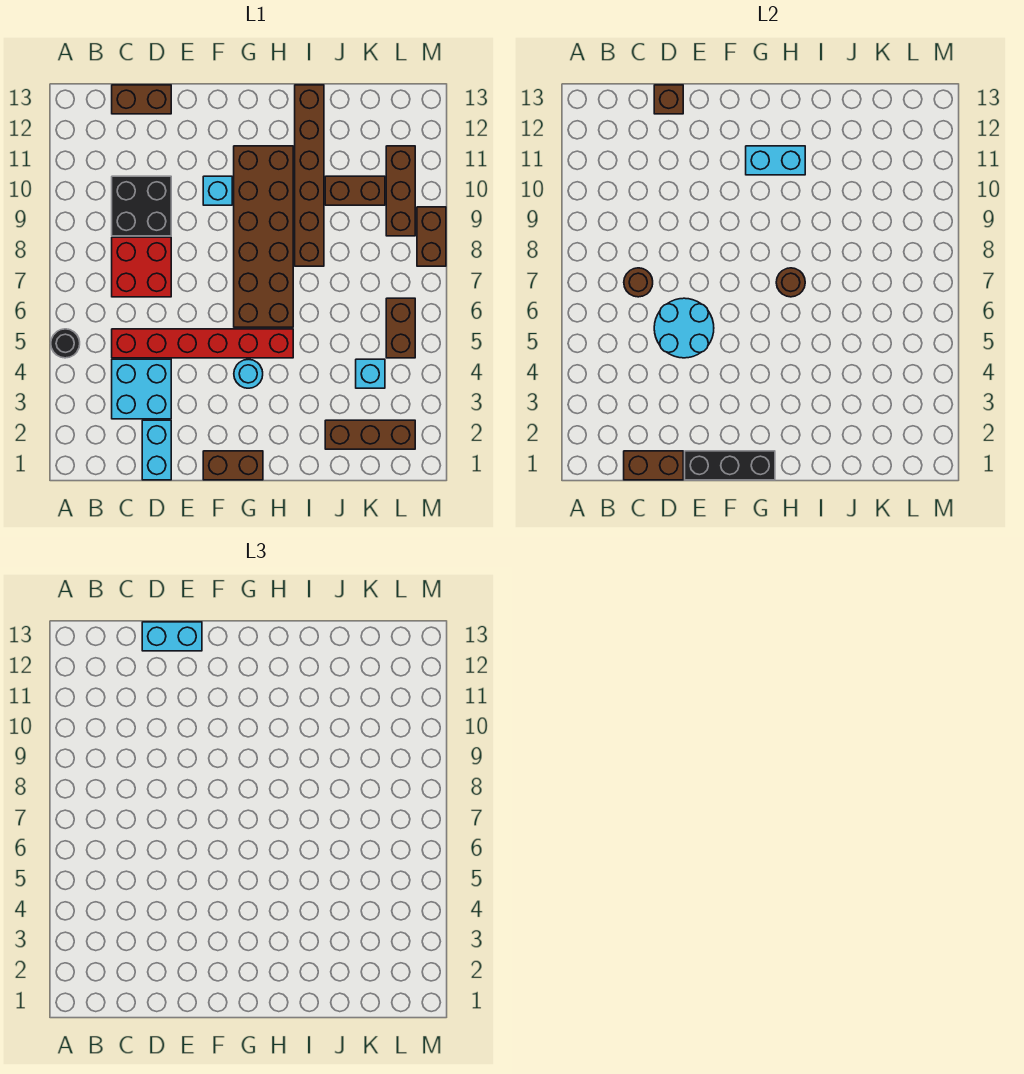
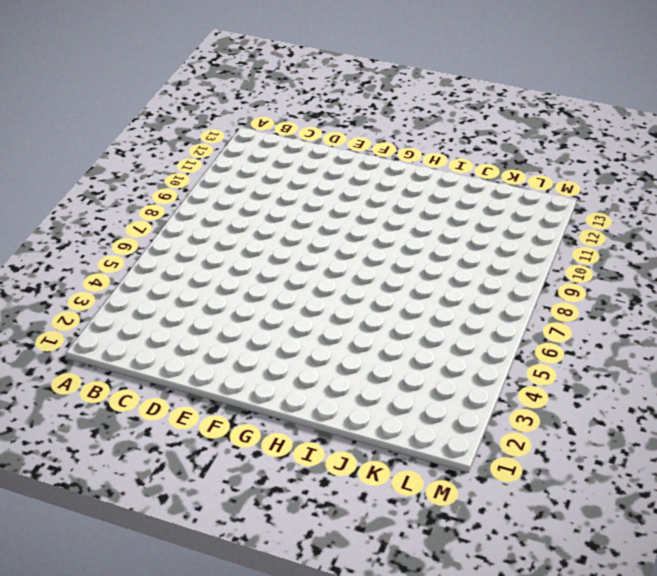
none -> black round brick A5 level 1
none -> cyan brick C3:D4 level 1
none -> red brick C5:H5 level 1

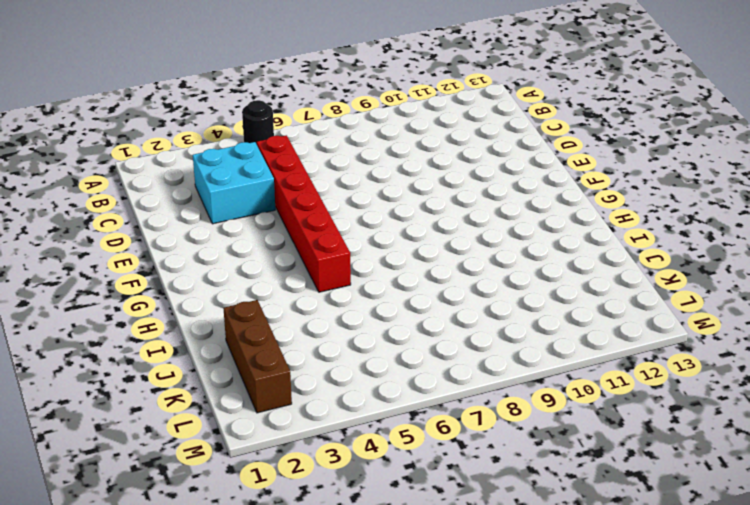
none -> red brick C7:D8 level 1
none -> black brick C9:D10 level 1
none -> brown brick C13:D13 level 1

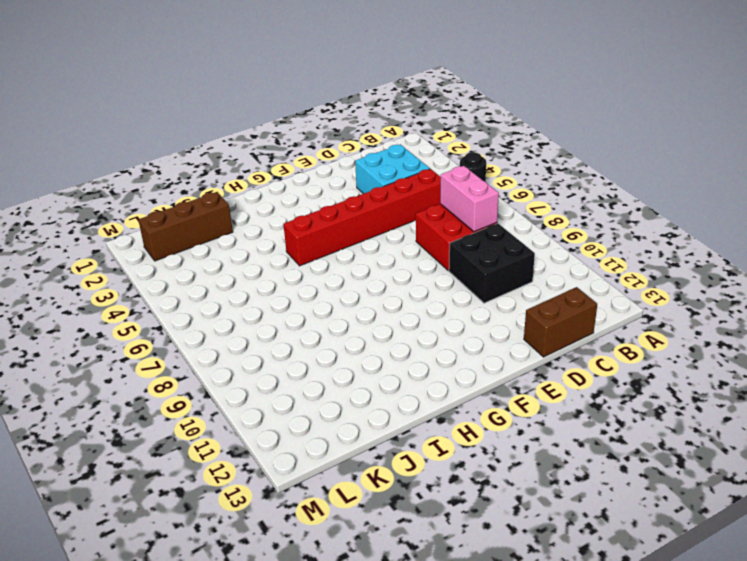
pink brick C7:C8 level 2 -> brown round brick C7 level 2
none -> cyan brick D1:D2 level 1
none -> brown brick F1:G1 level 1
none -> cyan brick F10 level 1

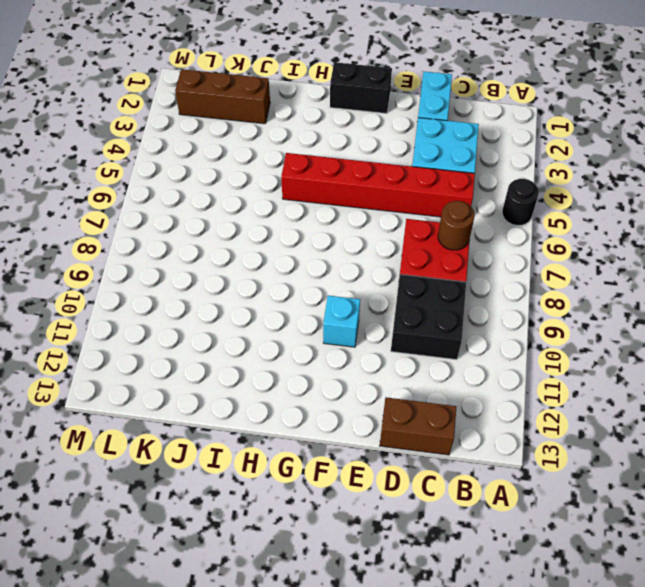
black brick F1:G1 level 1 -> brown brick F1:G1 level 1
none -> cyan round brick G4 level 1
none -> brown brick G6:H11 level 1
none -> brown brick I8:I13 level 1

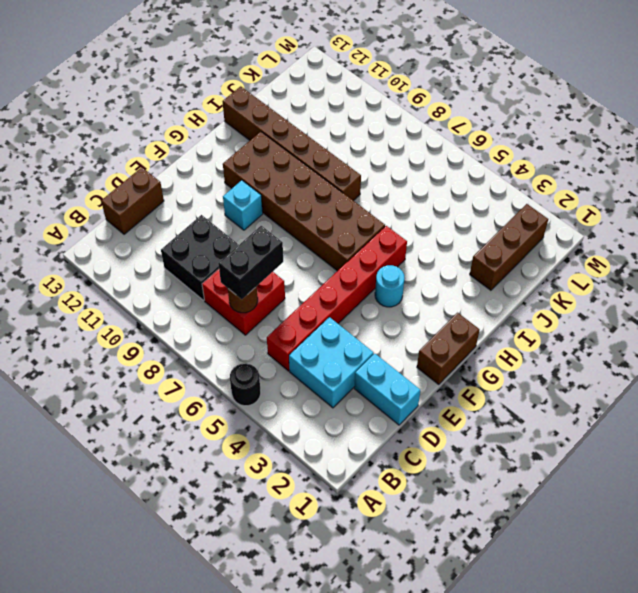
black brick C7:D7 level 3 -> none
none -> brown brick J10:K10 level 1
none -> cyan brick K4 level 1
none -> brown brick L5:L6 level 1

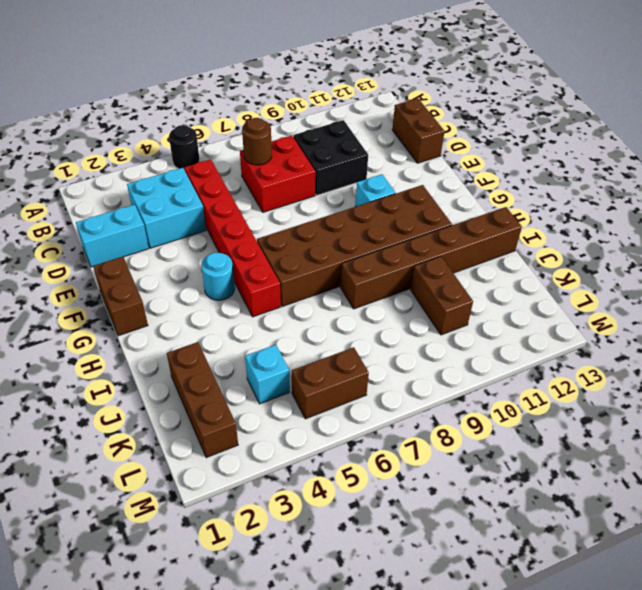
none -> brown brick L9:L11 level 1
none -> brown brick M8:M9 level 1
none -> brown brick C1:D1 level 2

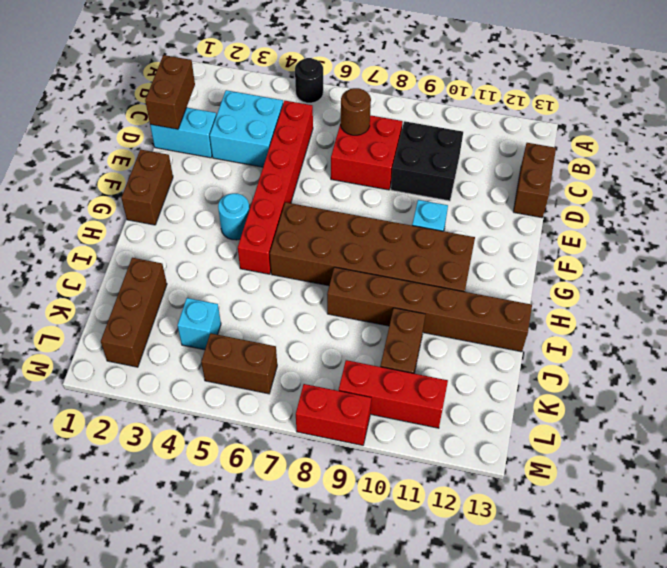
red brick L9:L11 level 1 -> brown brick L9:L11 level 1
red brick M8:M9 level 1 -> brown brick M8:M9 level 1
none -> cyan round brick D5:E6 level 2
none -> brown brick D13 level 2
none -> black brick E1:G1 level 2

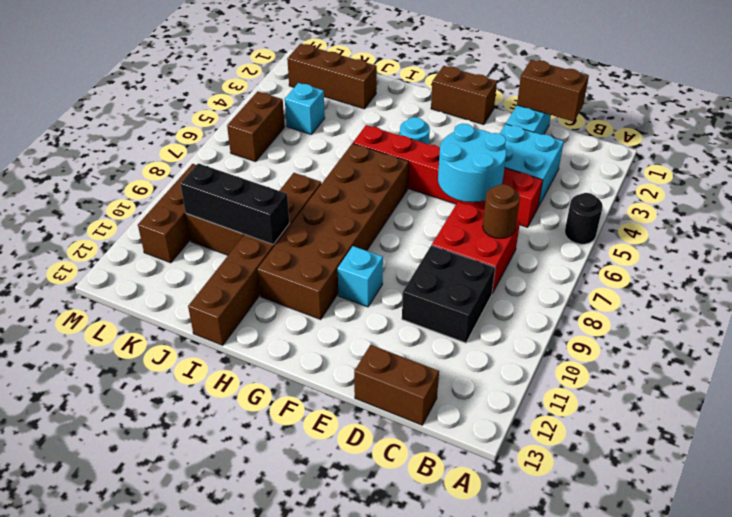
black brick I10:K10 level 2 -> black brick E1:G1 level 2
none -> brown brick M8:M9 level 1
none -> brown brick D13 level 2
none -> cyan brick G11:H11 level 2

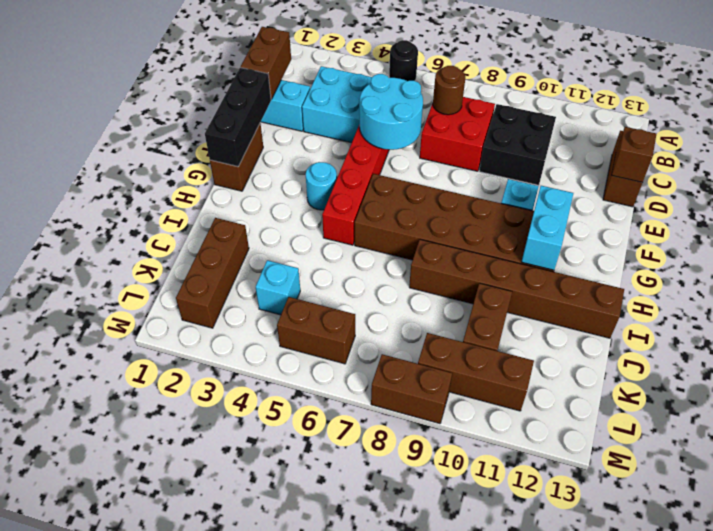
none -> brown round brick H7 level 2
none -> cyan brick D13:E13 level 3

